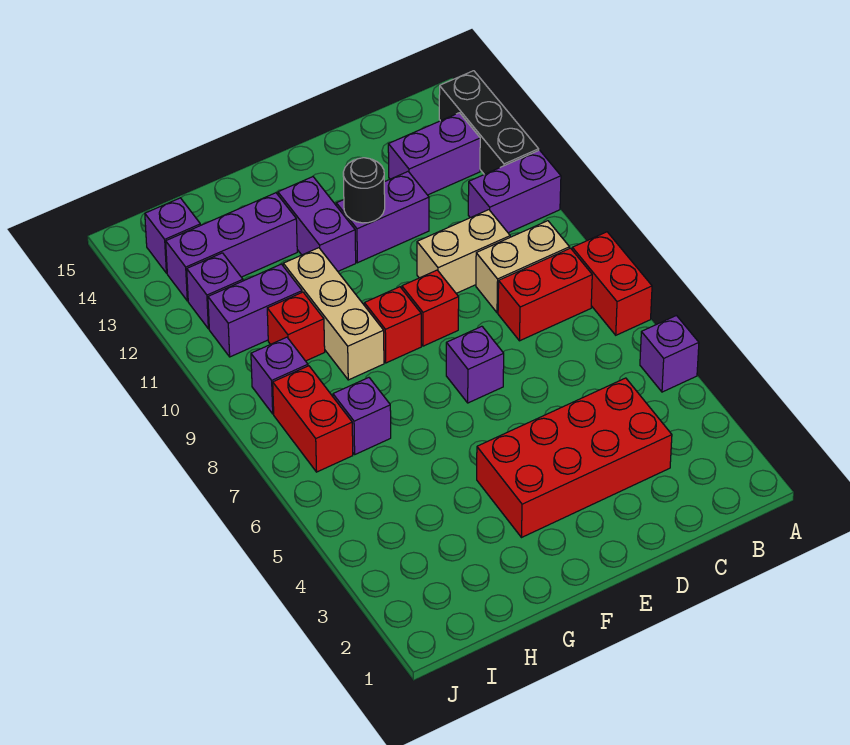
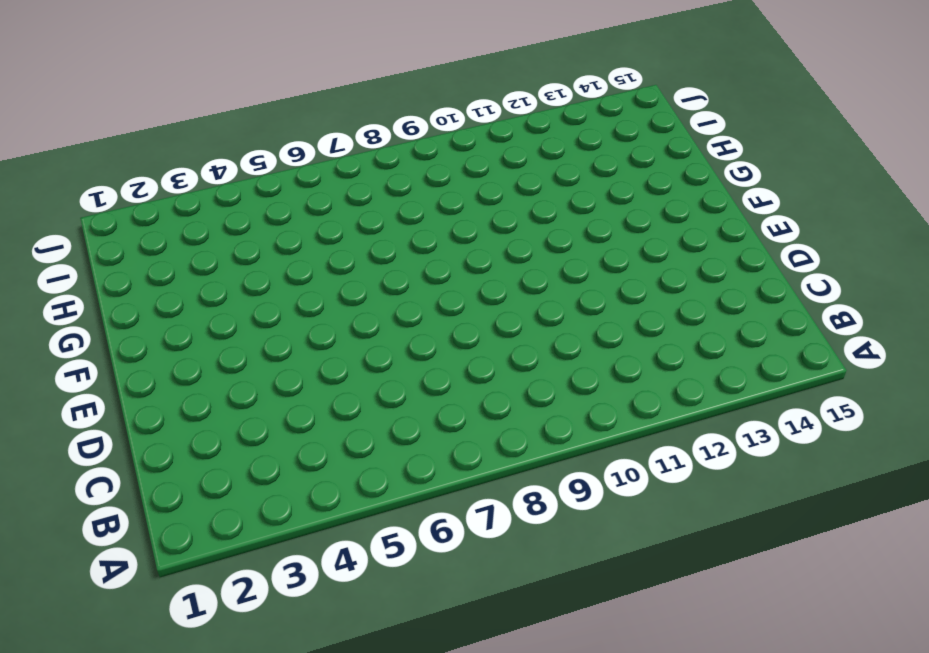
none -> purple brick A5 level 1
none -> red brick A7:A8 level 1
none -> purple brick A11:B11 level 1

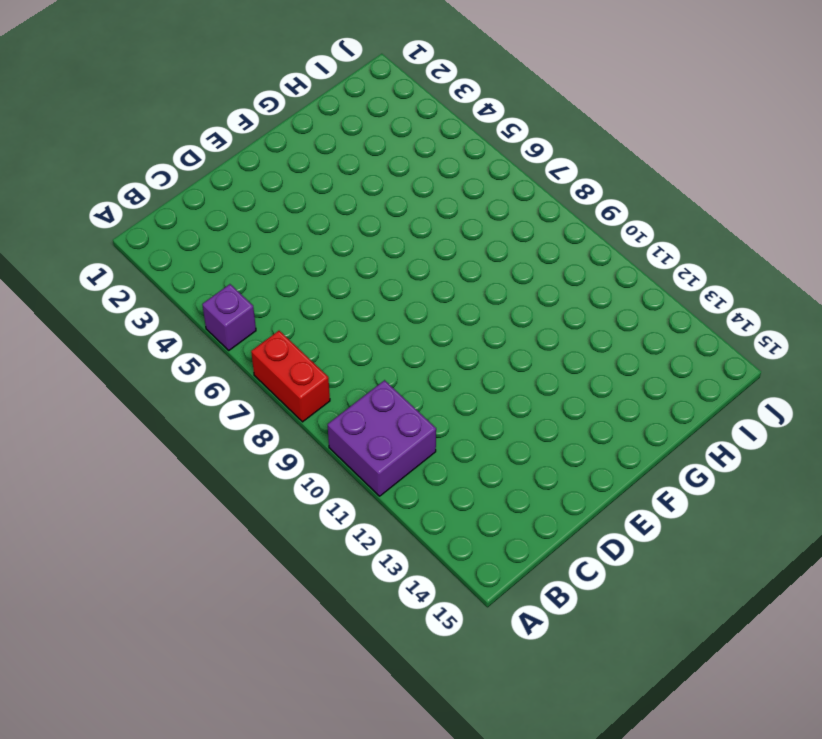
purple brick A10:B11 level 1 -> purple brick A11:B11 level 1
none -> black brick A12:A14 level 1
none -> red brick B8:C8 level 1
none -> tan brick B9:C9 level 1

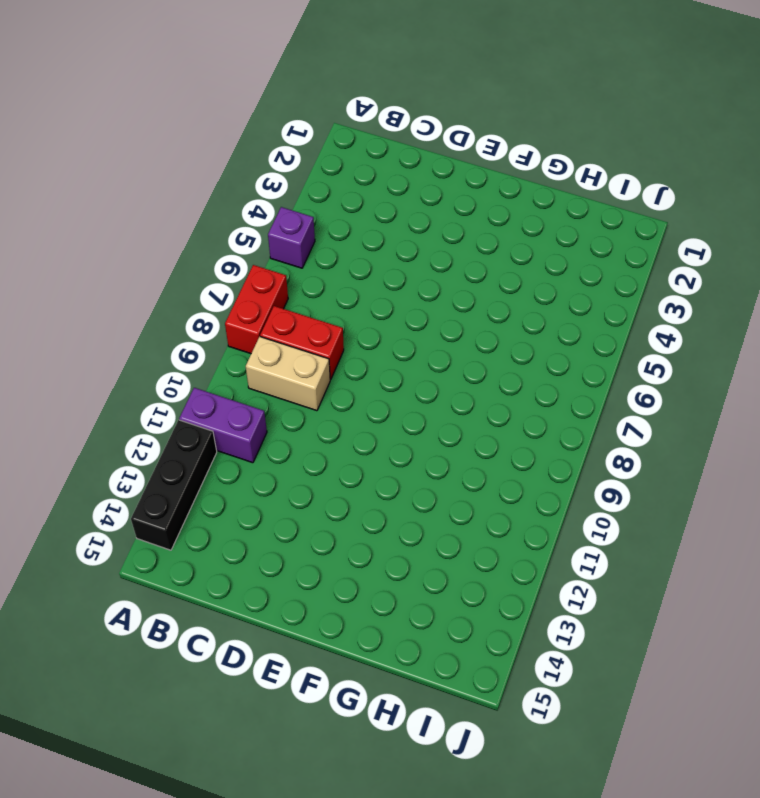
none -> purple brick B13:C13 level 1
none -> red brick C3:F4 level 1
none -> tan brick C10:D10 level 1

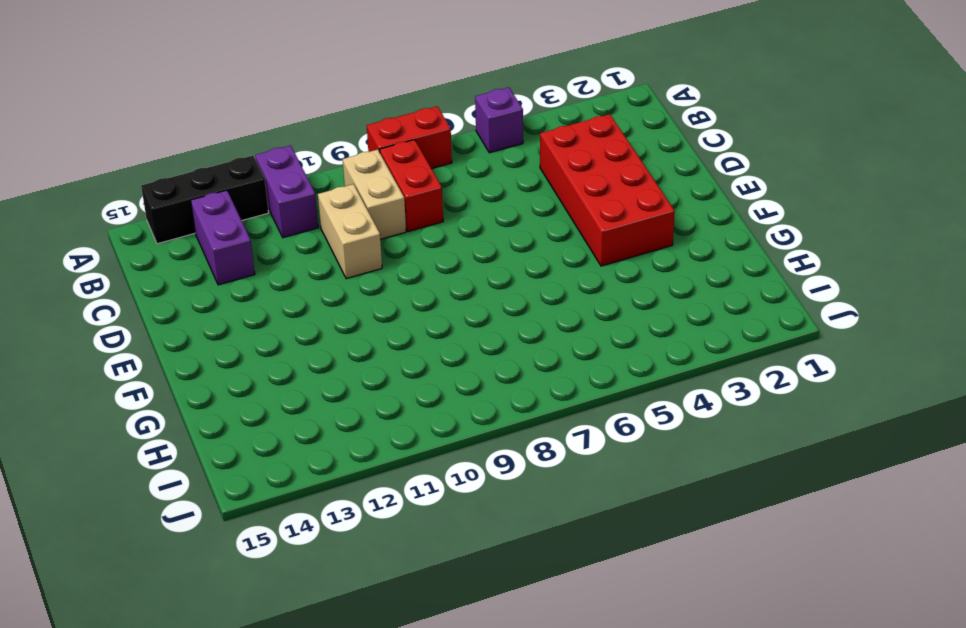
none -> purple brick D12:E12 level 1
none -> purple brick E7 level 1
none -> red brick E9 level 1

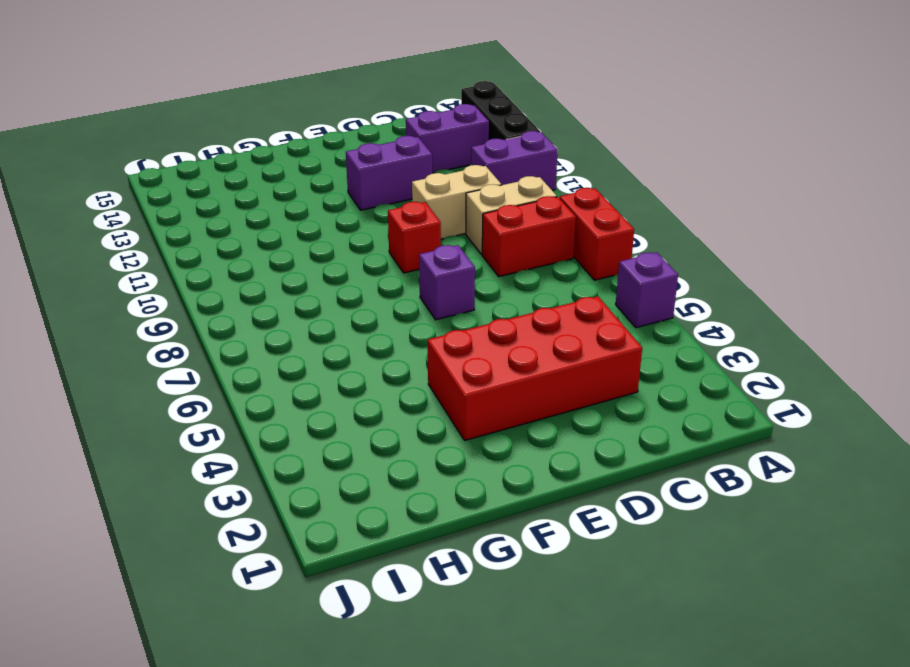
none -> red brick F9 level 1
none -> purple brick F12:F13 level 1
none -> tan brick G9:G11 level 1

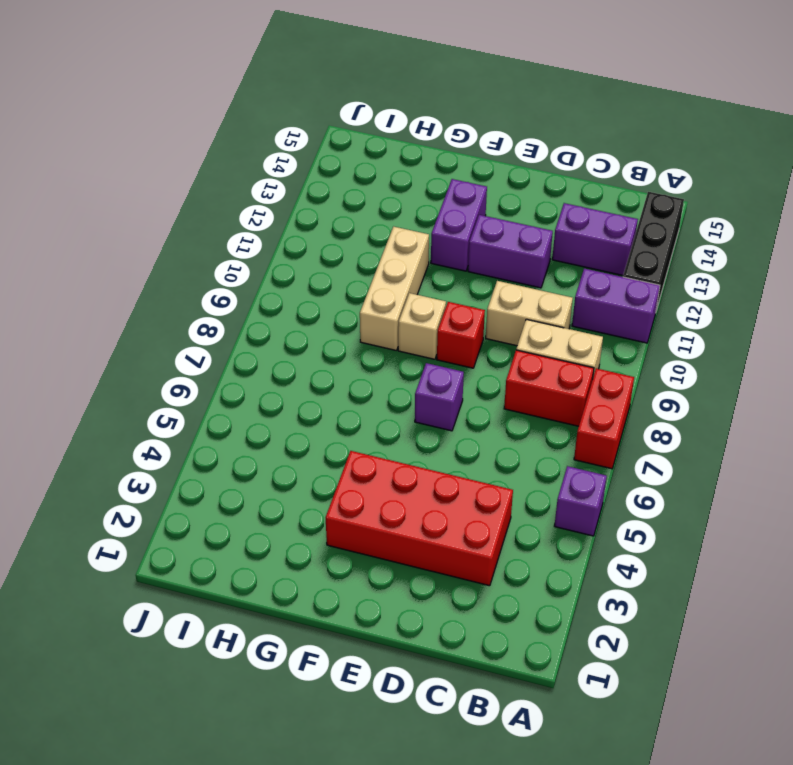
tan brick F9 level 1 -> red brick F9 level 1
none -> purple brick G13:I13 level 1
none -> purple brick H7 level 1
none -> red brick H10 level 1

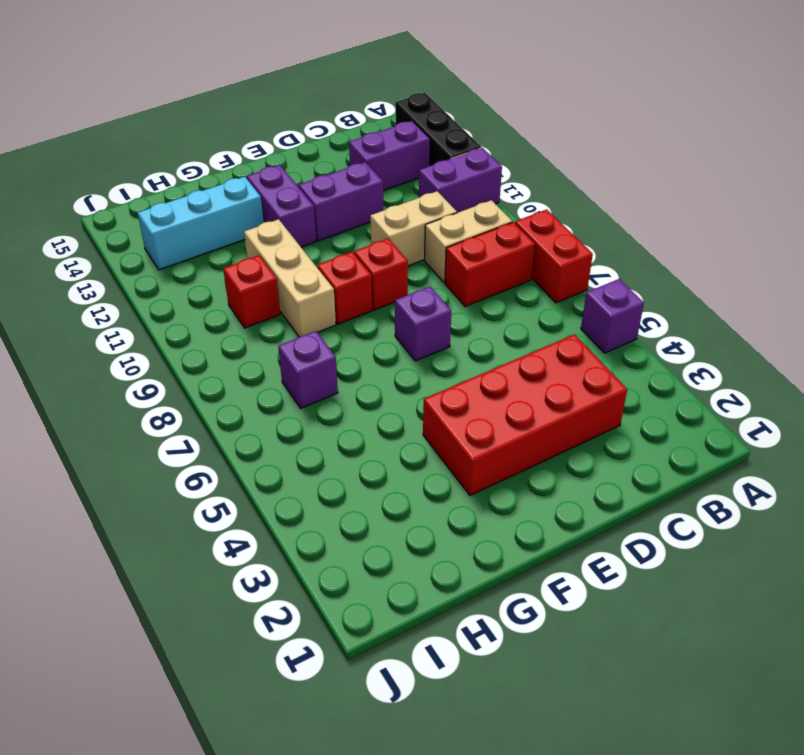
cyan brick G13:I13 level 1 -> purple brick G13:I13 level 1
none -> purple brick H11:I11 level 1
none -> red brick I7:I8 level 1
none -> purple brick I9 level 1

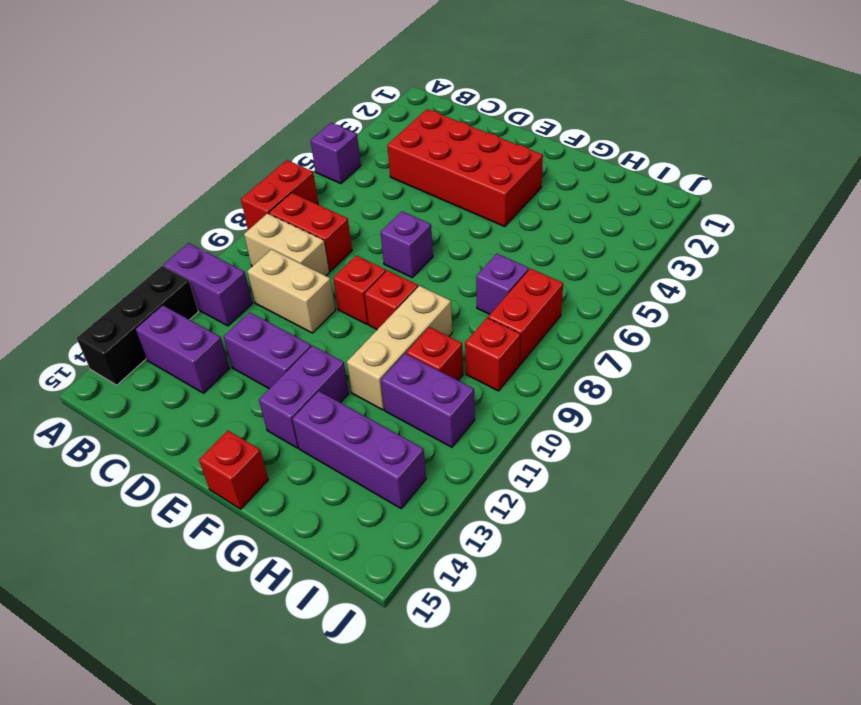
red brick F15 level 1 -> none
red brick I9 level 1 -> purple brick I9 level 1
none -> purple brick I12 level 1
none -> purple brick I14 level 1
none -> black round brick E12 level 2

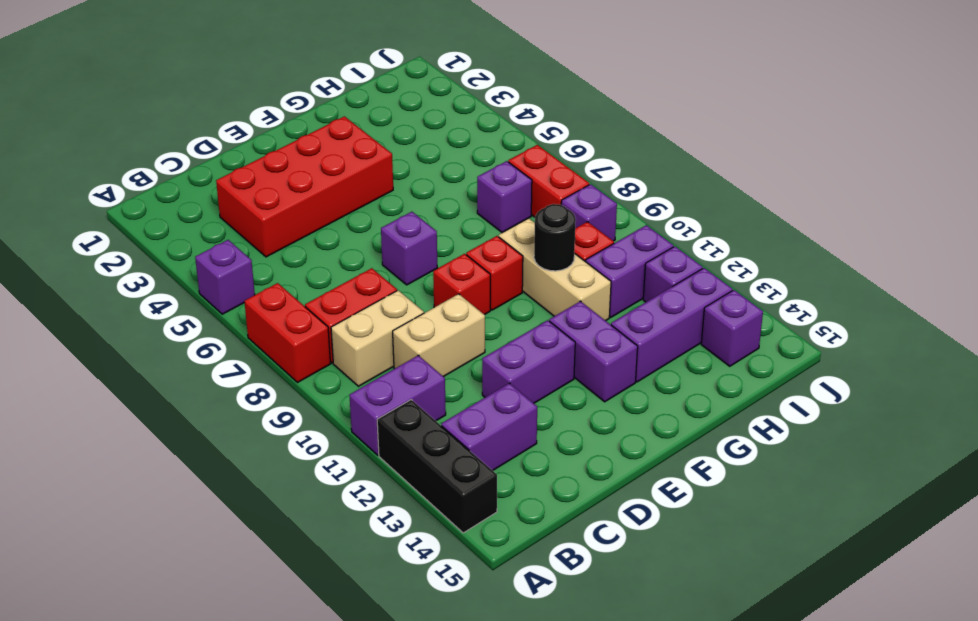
black round brick G10 level 2 -> black round brick E12 level 2

